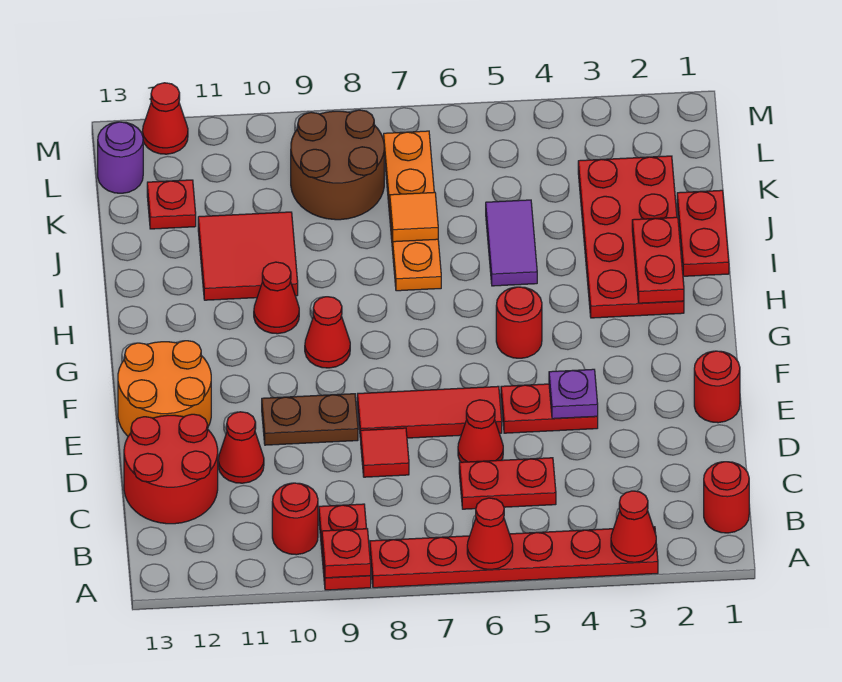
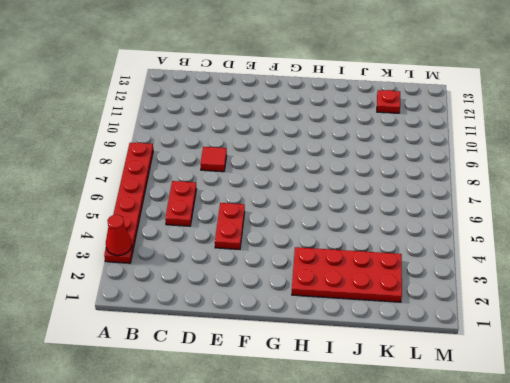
none -> red plate A9:B9 level 1
none -> red round brick B1 level 1
none -> red round brick B10 level 1
none -> red round brick C12:D13 level 1

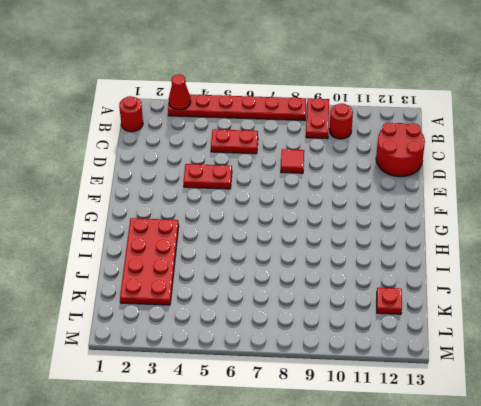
none -> red cone D6 level 1
none -> red cone D11 level 1
none -> red round brick E1 level 1
none -> red tile E6:E8 level 1

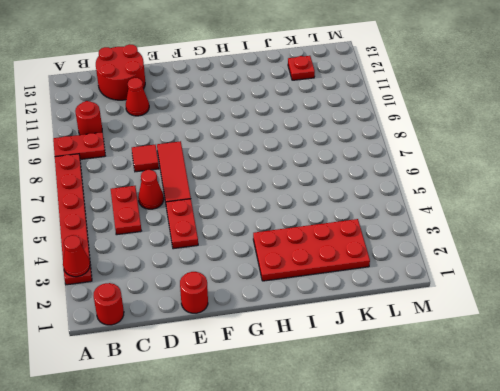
none -> brown plate E9:E10 level 1
none -> orange round brick E12:F13 level 1
none -> red round brick G5 level 1
none -> red cone G9 level 1

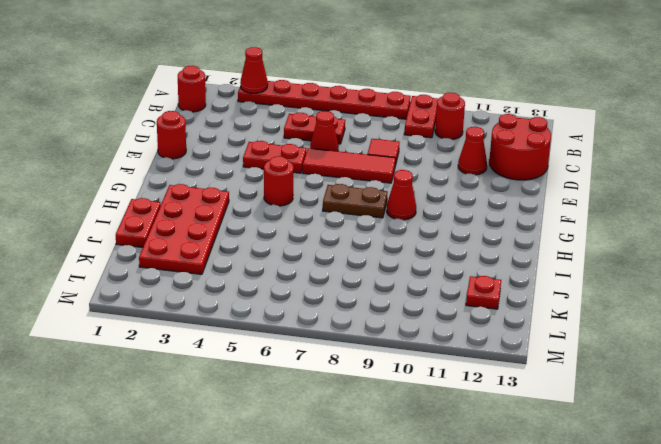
brown plate G7:G8 level 1 -> brown plate E9:E10 level 1
none -> orange round brick E12:F13 level 1
none -> red cone H10 level 1
none -> purple tile I5:J5 level 1
none -> orange plate I7:L7 level 1

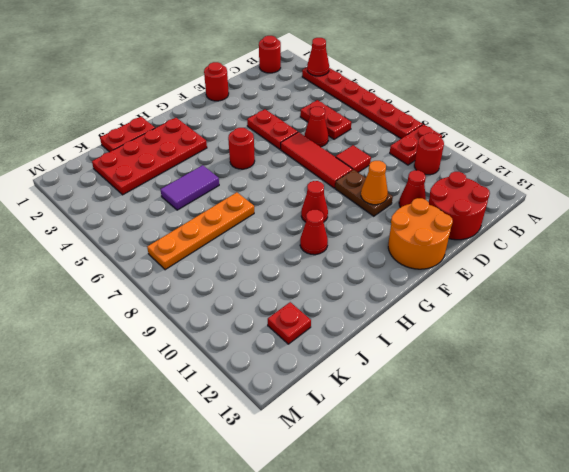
orange cone E10 level 2 -> none
none -> red tile I10:J11 level 1
none -> brown round brick K8:L9 level 1
none -> purple round brick L13 level 1
none -> red cone M12 level 1

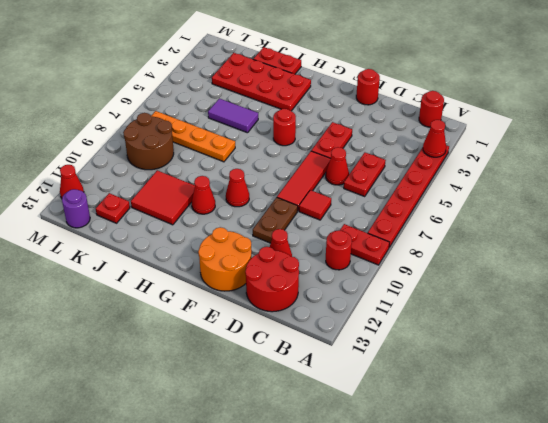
none -> red cone A6 level 2
none -> red plate A9 level 2
none -> purple plate E4 level 2
none -> red plate H2:I2 level 2

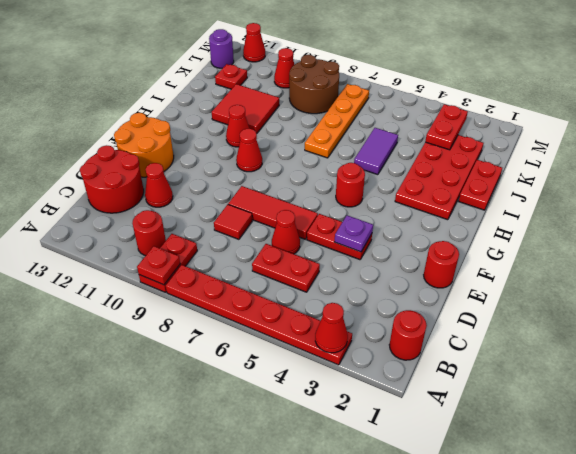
red plate K3:L3 level 2 -> red plate H2:I2 level 2
red cone L10 level 1 -> red cone A6 level 2
none -> brown plate E9:E10 level 1
none -> orange tile J7 level 2

